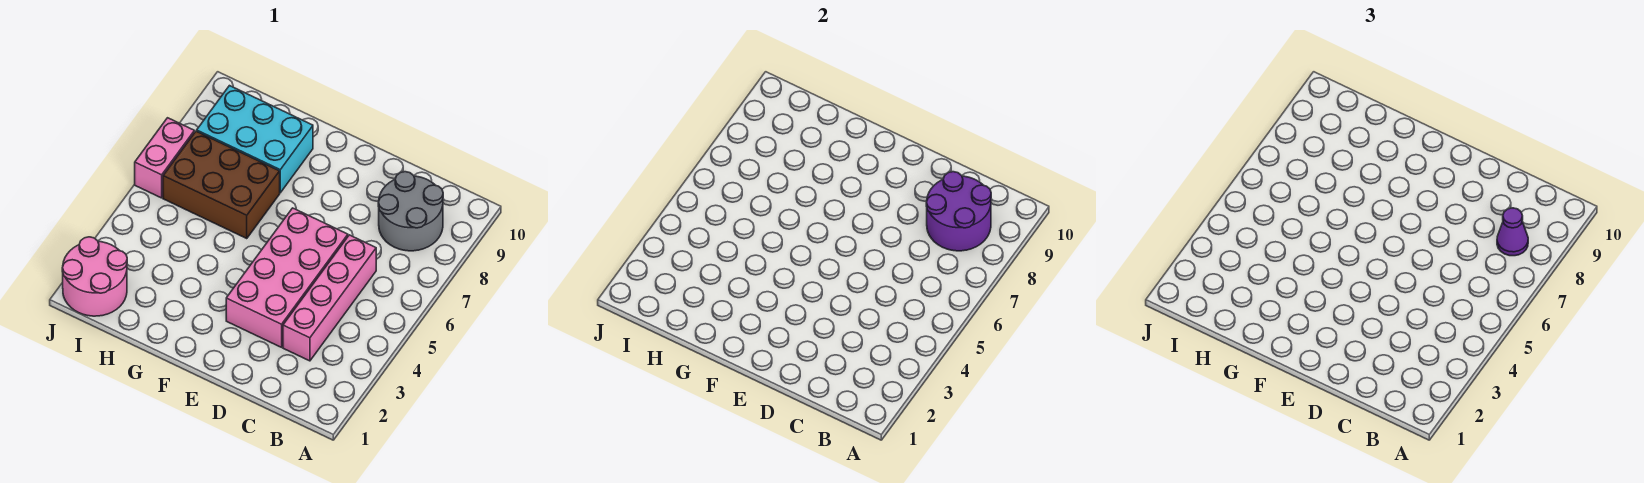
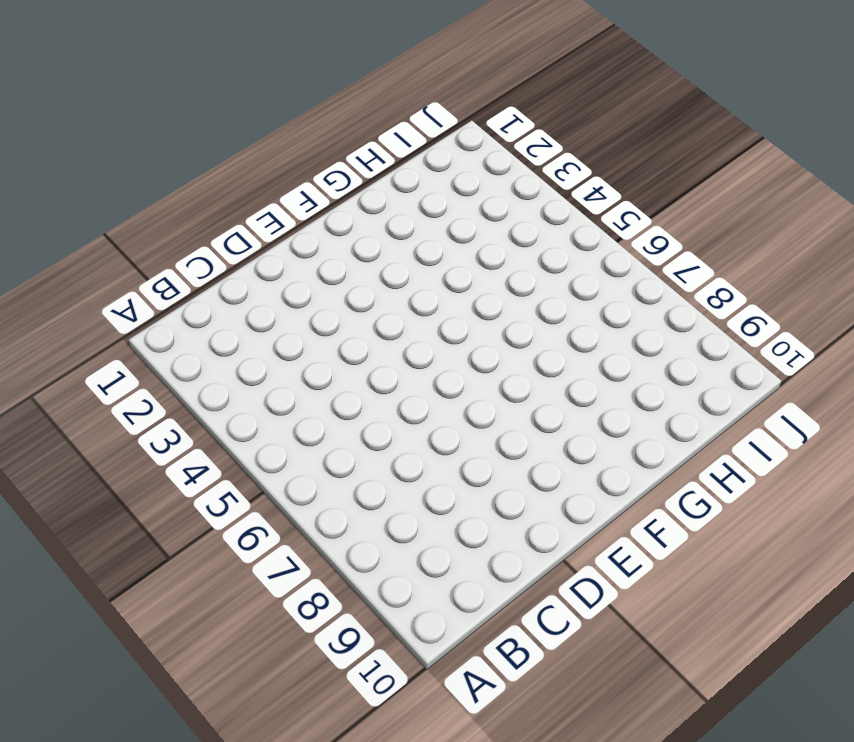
none -> grey round brick B8:C9 level 1
none -> pink brick C3:C6 level 1

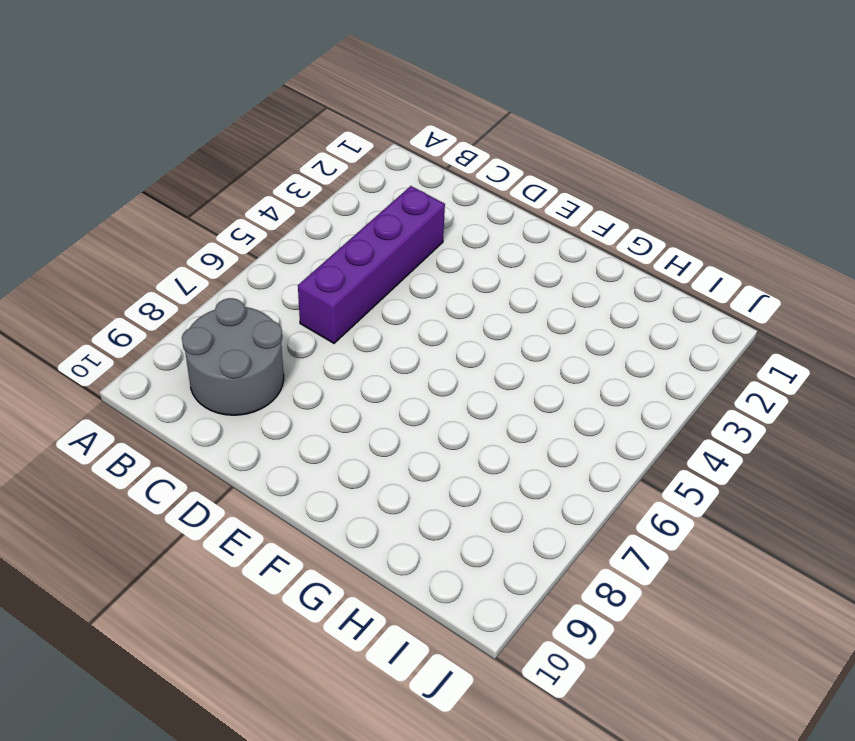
purple brick C3:C6 level 1 -> pink brick C3:C6 level 1
none -> pink brick D3:E6 level 1
none -> brown brick G6:I7 level 1

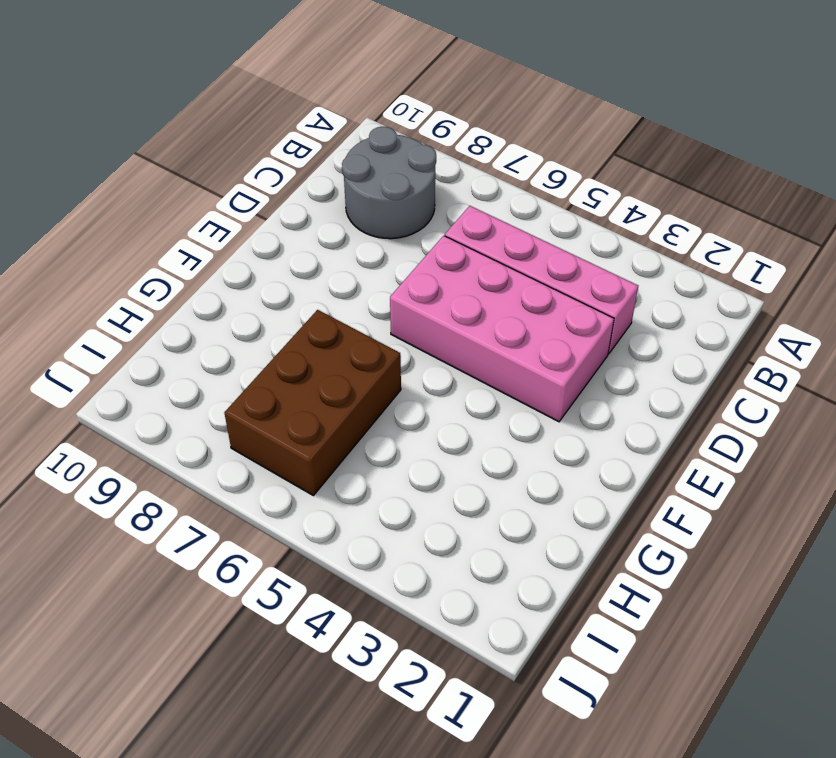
none -> cyan brick G8:I9 level 1
none -> pink round brick I1:J2 level 1

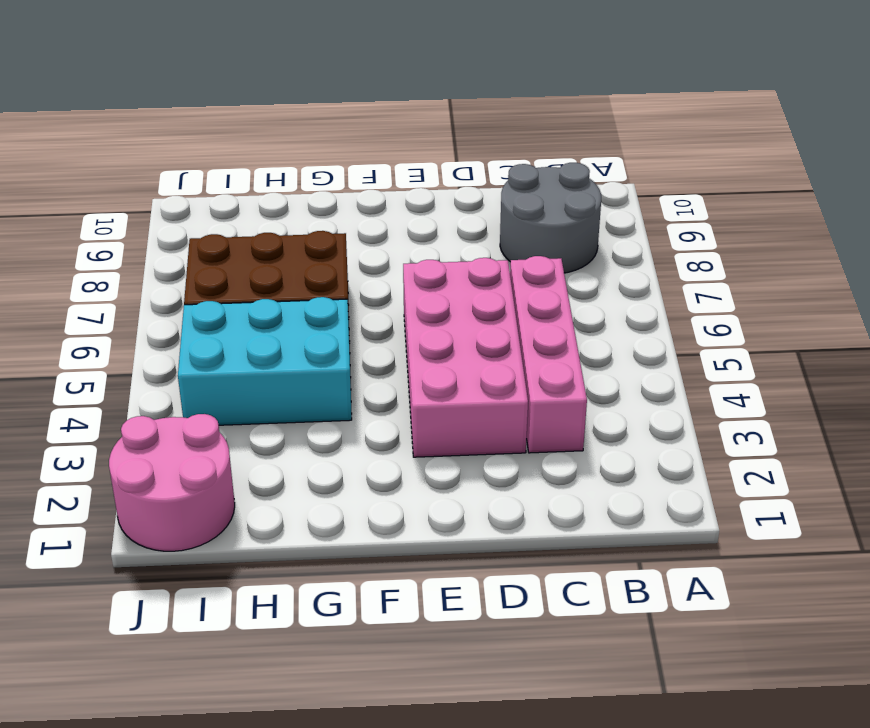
cyan brick G4:I5 level 1 -> cyan brick G8:I9 level 1
none -> pink brick J6:J7 level 1
none -> purple round brick B8:C9 level 2

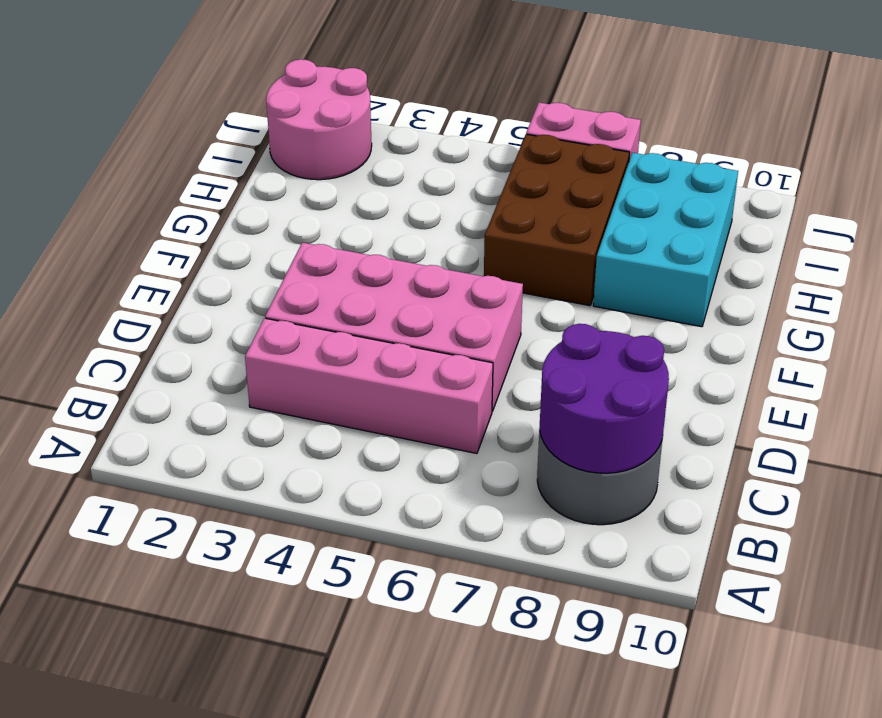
none -> purple cone B8 level 3

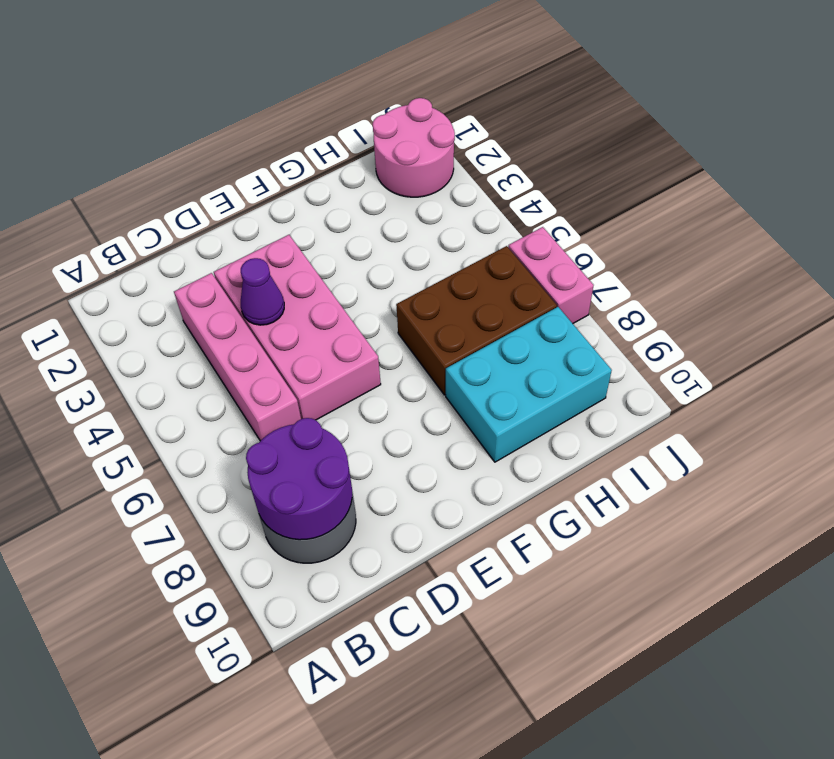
purple cone D4 level 2 -> purple cone B8 level 3

